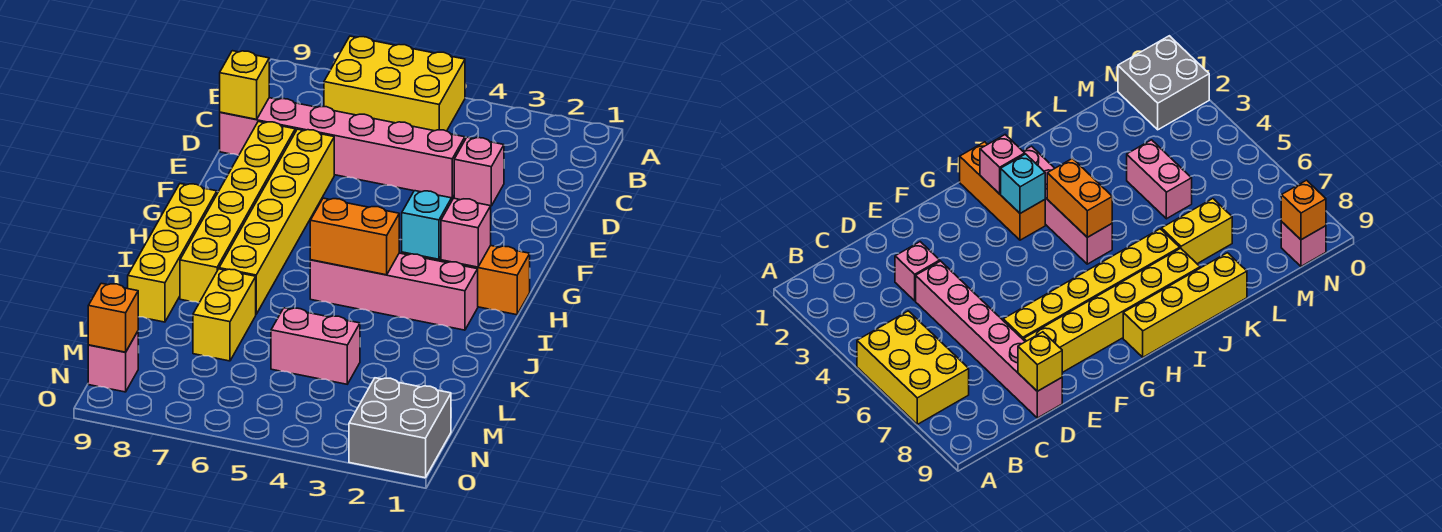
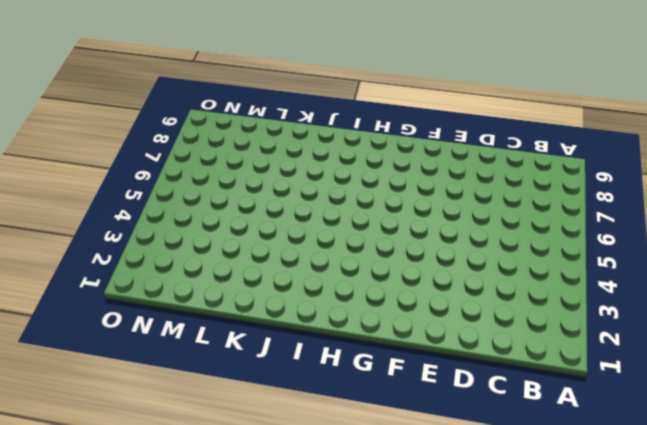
none -> yellow brick A5:B7 level 1
none -> pink brick D3 level 1
none -> pink brick D4:D9 level 1

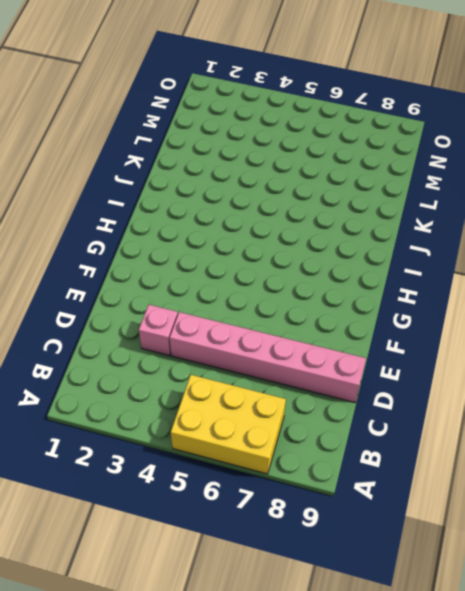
none -> yellow brick E7:J7 level 1
none -> yellow brick E8:J8 level 1
none -> orange brick H1:H3 level 1

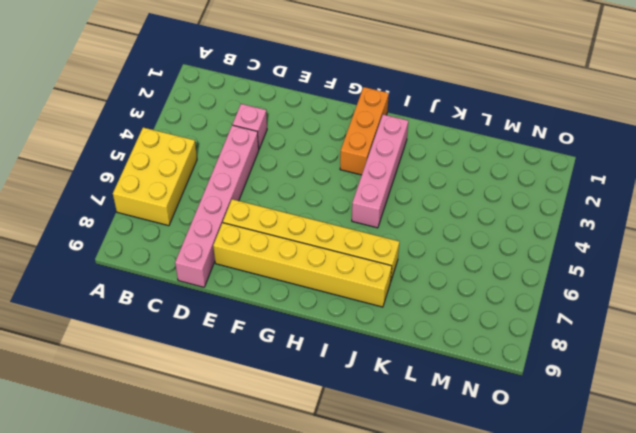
none -> yellow brick H9:K9 level 1
none -> yellow brick K7:L7 level 1
none -> pink brick L4:L5 level 1

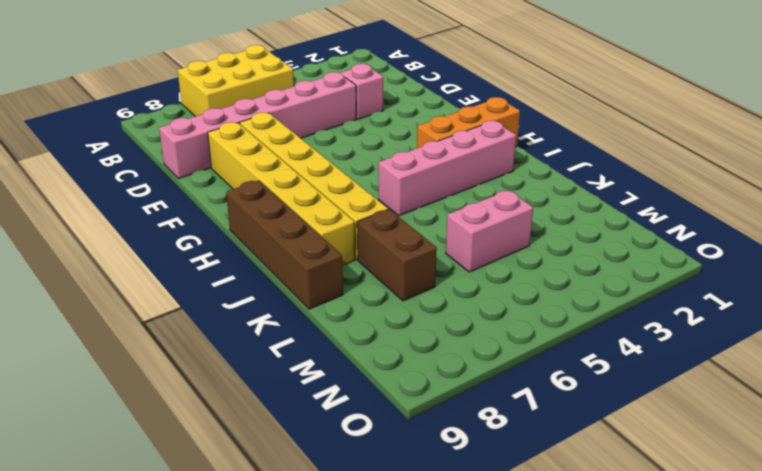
brown brick H9:K9 level 1 -> yellow brick H9:K9 level 1
brown brick K7:L7 level 1 -> yellow brick K7:L7 level 1
none -> grey brick N1:O2 level 1
none -> pink brick N9 level 1
none -> yellow brick D9 level 2

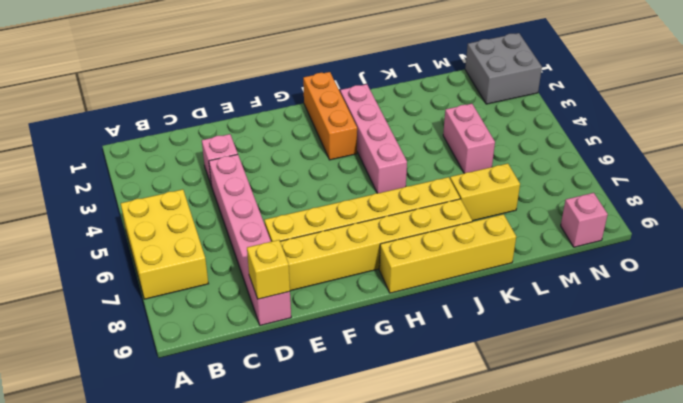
none -> pink brick H2 level 2
none -> cyan brick H3 level 2
none -> orange brick I4:I5 level 2

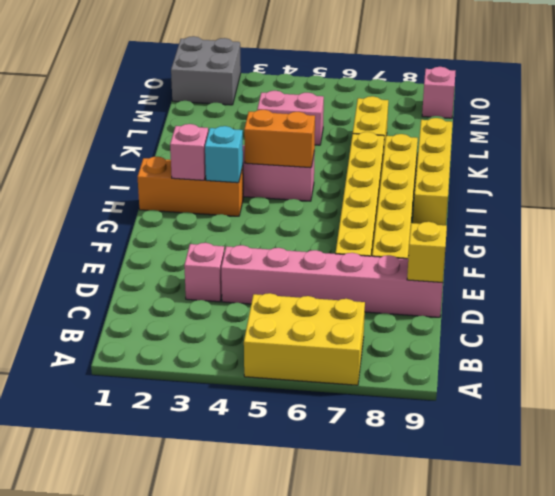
none -> orange brick N9 level 2

